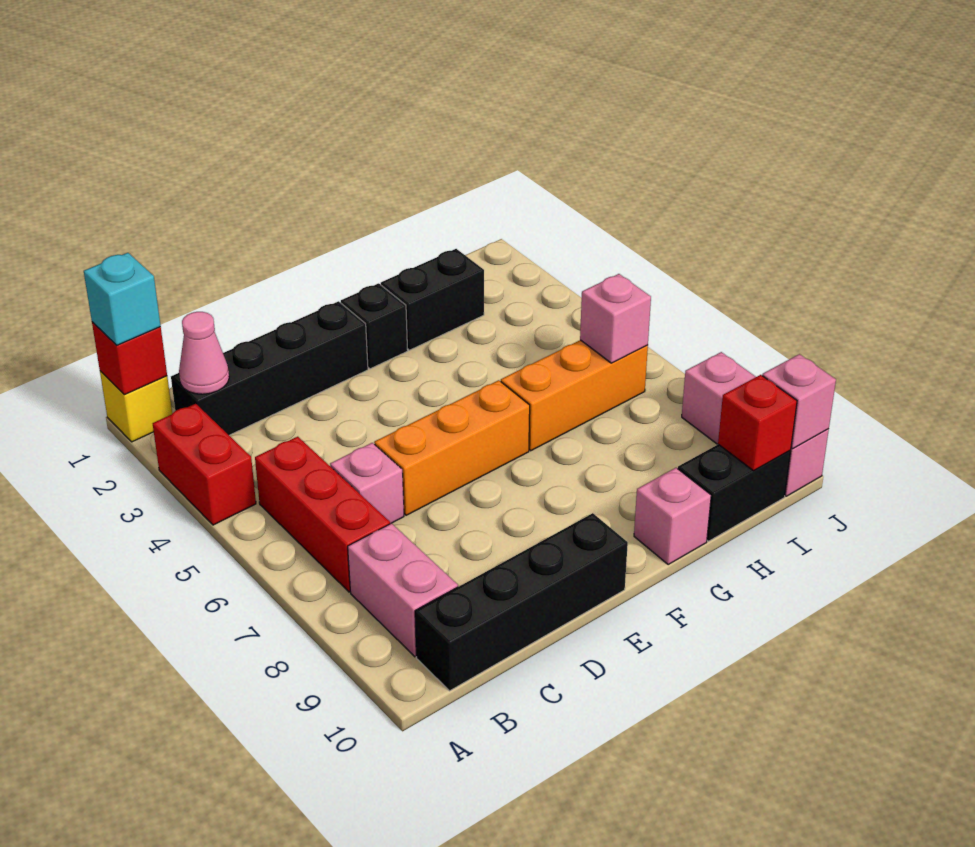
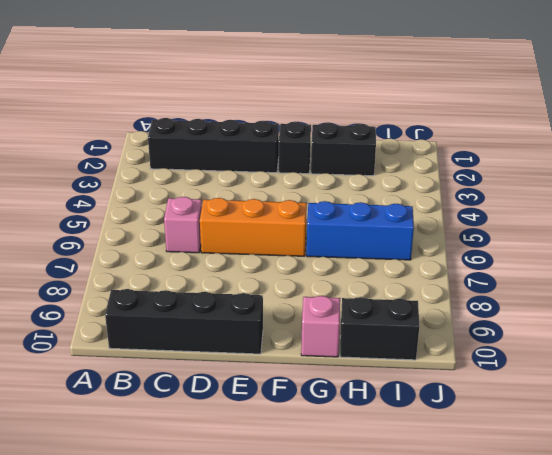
blue brick G6:I6 level 1 -> orange brick G6:I6 level 1
none -> yellow brick A1 level 1
none -> red brick A3:A4 level 1
none -> red brick B5:B7 level 1

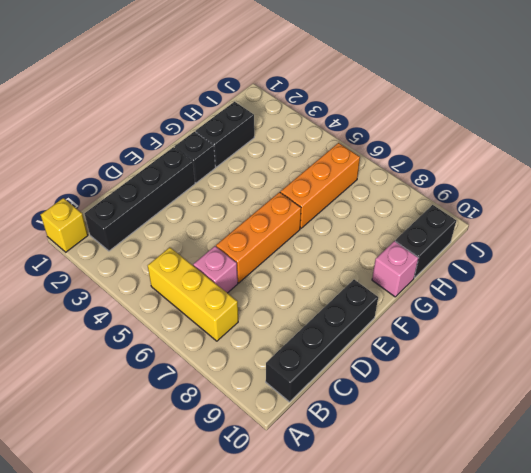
yellow brick B5:B7 level 1 -> red brick B5:B7 level 1
none -> red brick A3:A4 level 1
none -> pink brick B8:B9 level 1
none -> pink brick J8:J10 level 1

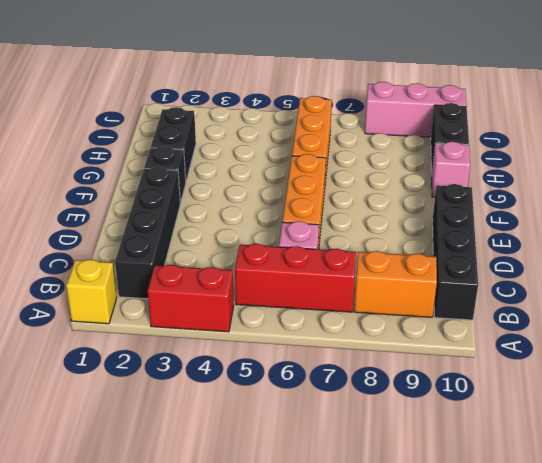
orange brick B8:B9 level 1 -> pink brick B8:B9 level 1
none -> red brick A1 level 2
none -> pink cone B2 level 2
none -> pink brick I6 level 2

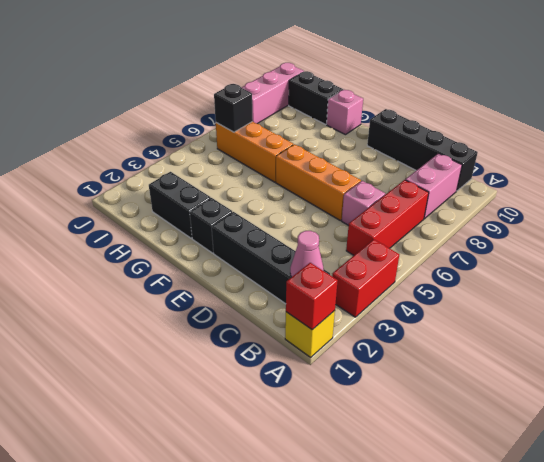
black brick I6 level 2 -> pink brick I6 level 2
none -> red brick I10 level 2
none -> pink brick J10 level 2
none -> cyan brick A1 level 3

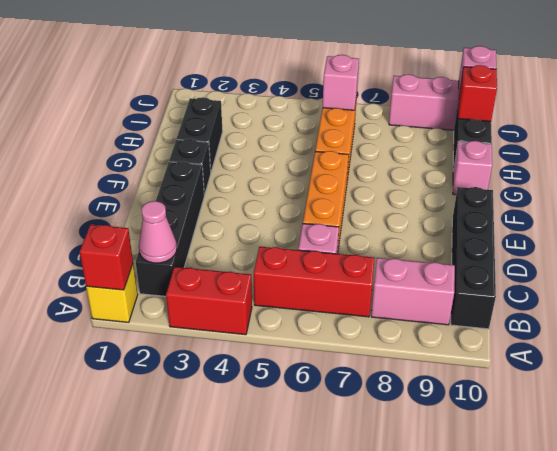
none -> cyan brick A1 level 3

